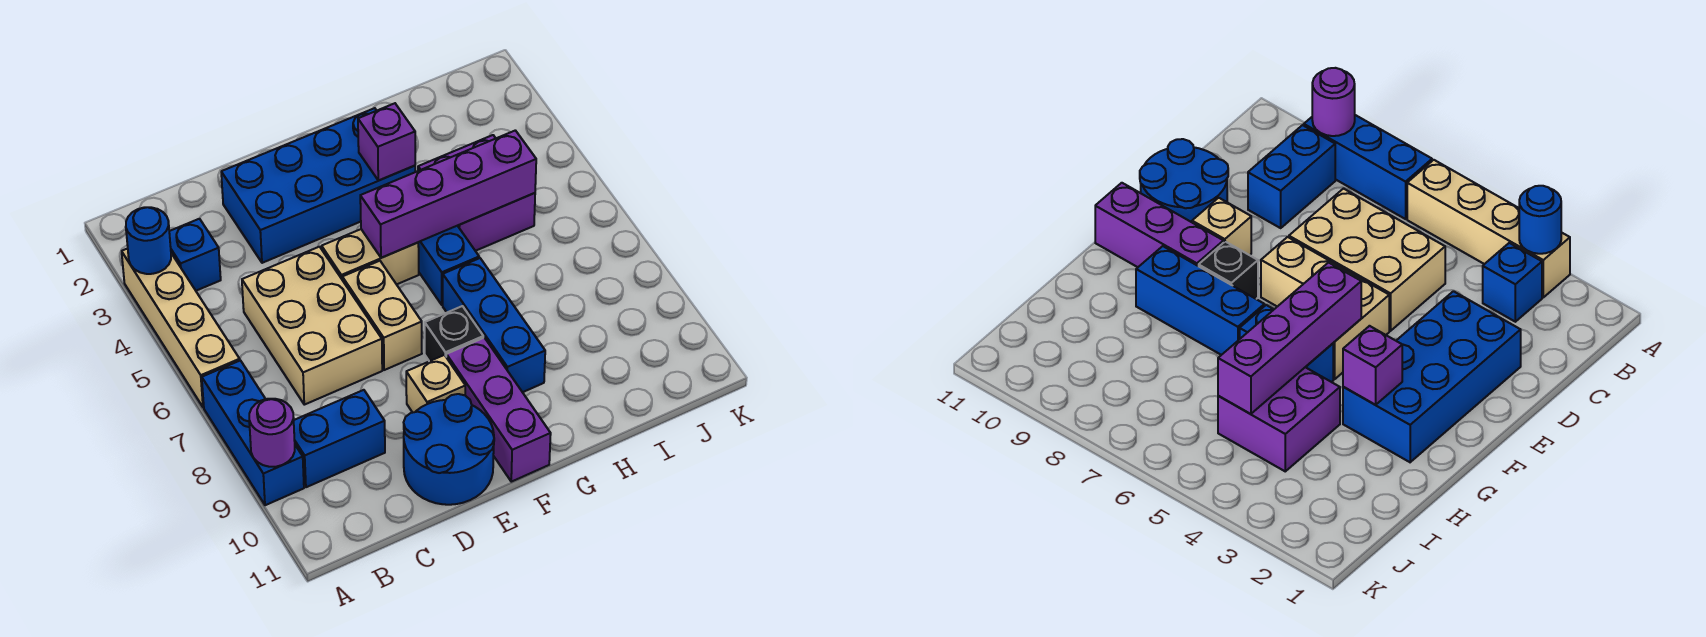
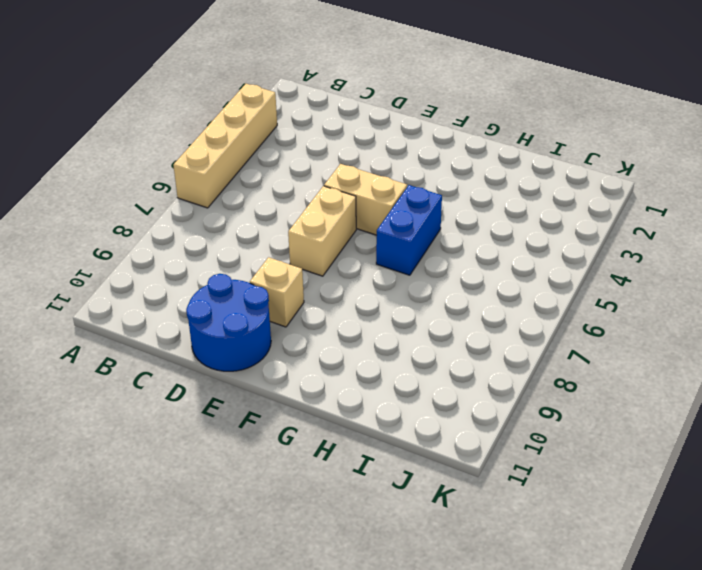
none -> blue brick A7:A9 level 1
none -> blue brick B3 level 1
none -> blue brick B9:C9 level 1

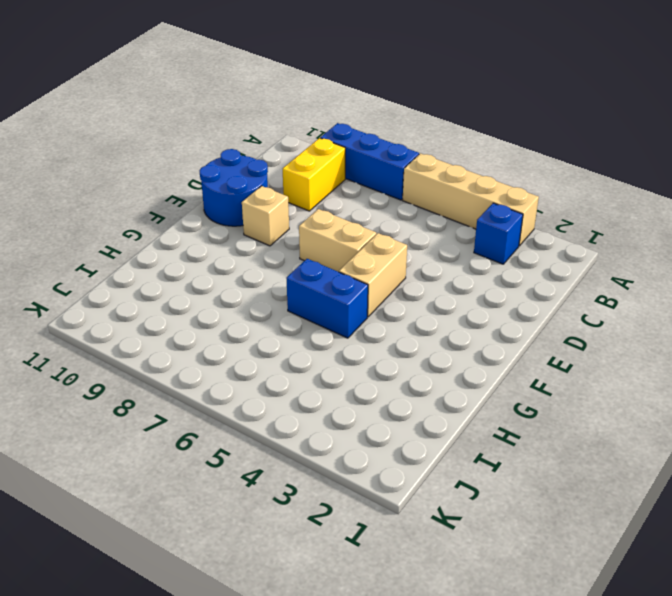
yellow brick B9:C9 level 1 -> blue brick B9:C9 level 1
none -> tan brick C5:D7 level 1
none -> blue brick D2:G3 level 1
none -> black brick F8 level 1

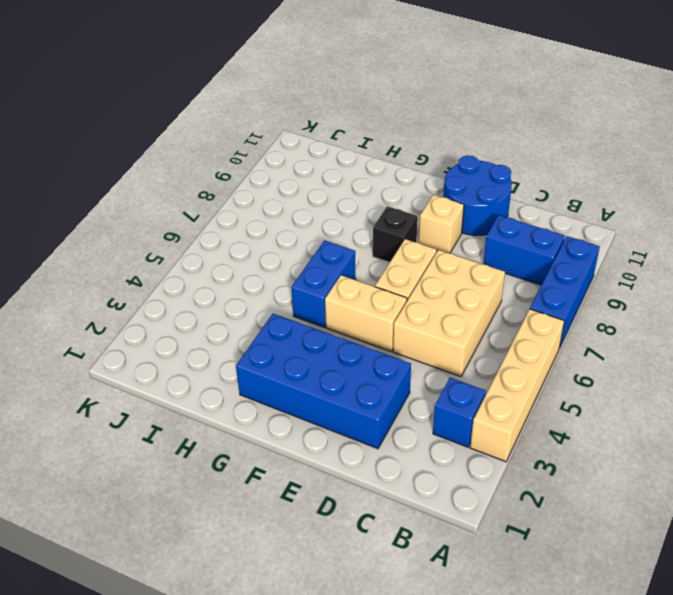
none -> purple brick F9:F11 level 1
none -> blue brick G7:G9 level 1
none -> purple brick H4:I5 level 1

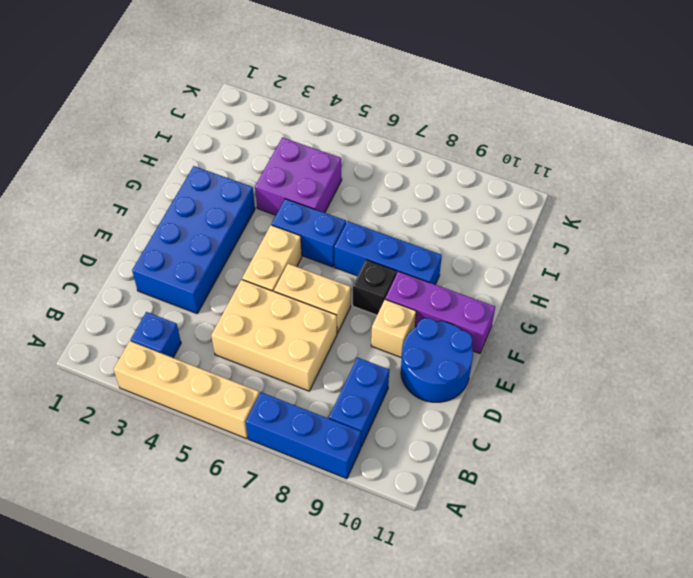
none -> blue round brick A3 level 2
none -> purple round brick A9 level 2
none -> purple brick F5:I5 level 2

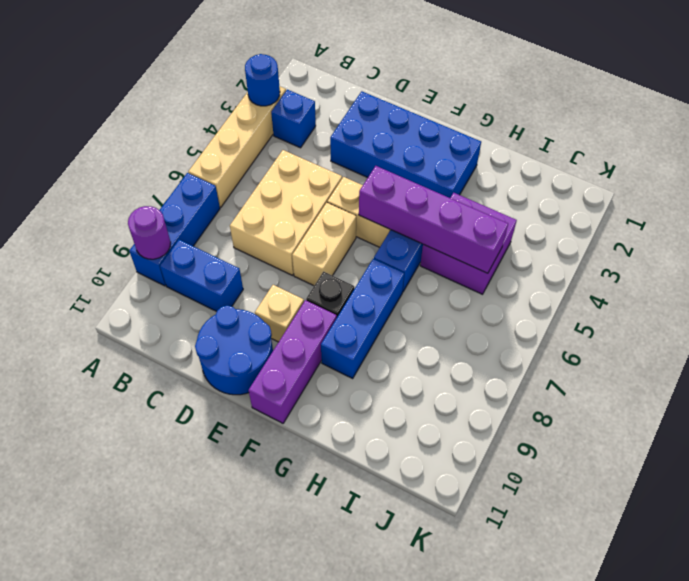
none -> purple brick G3 level 2

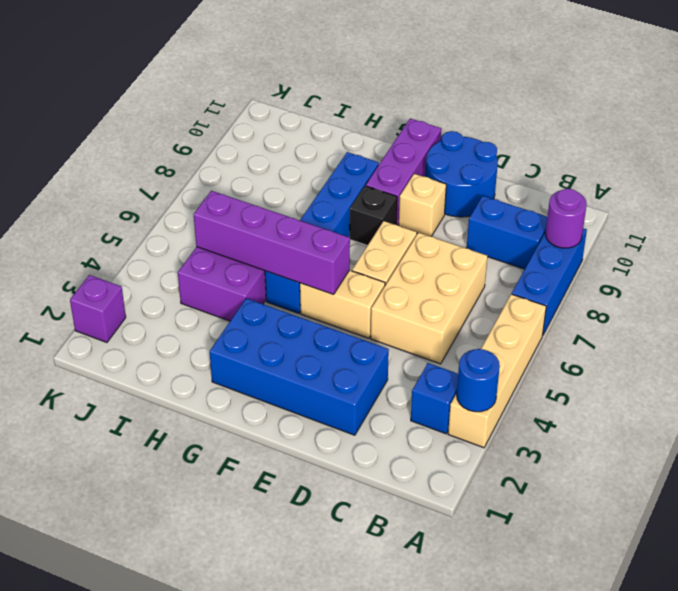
purple brick K2 level 1 -> purple brick G3 level 2

